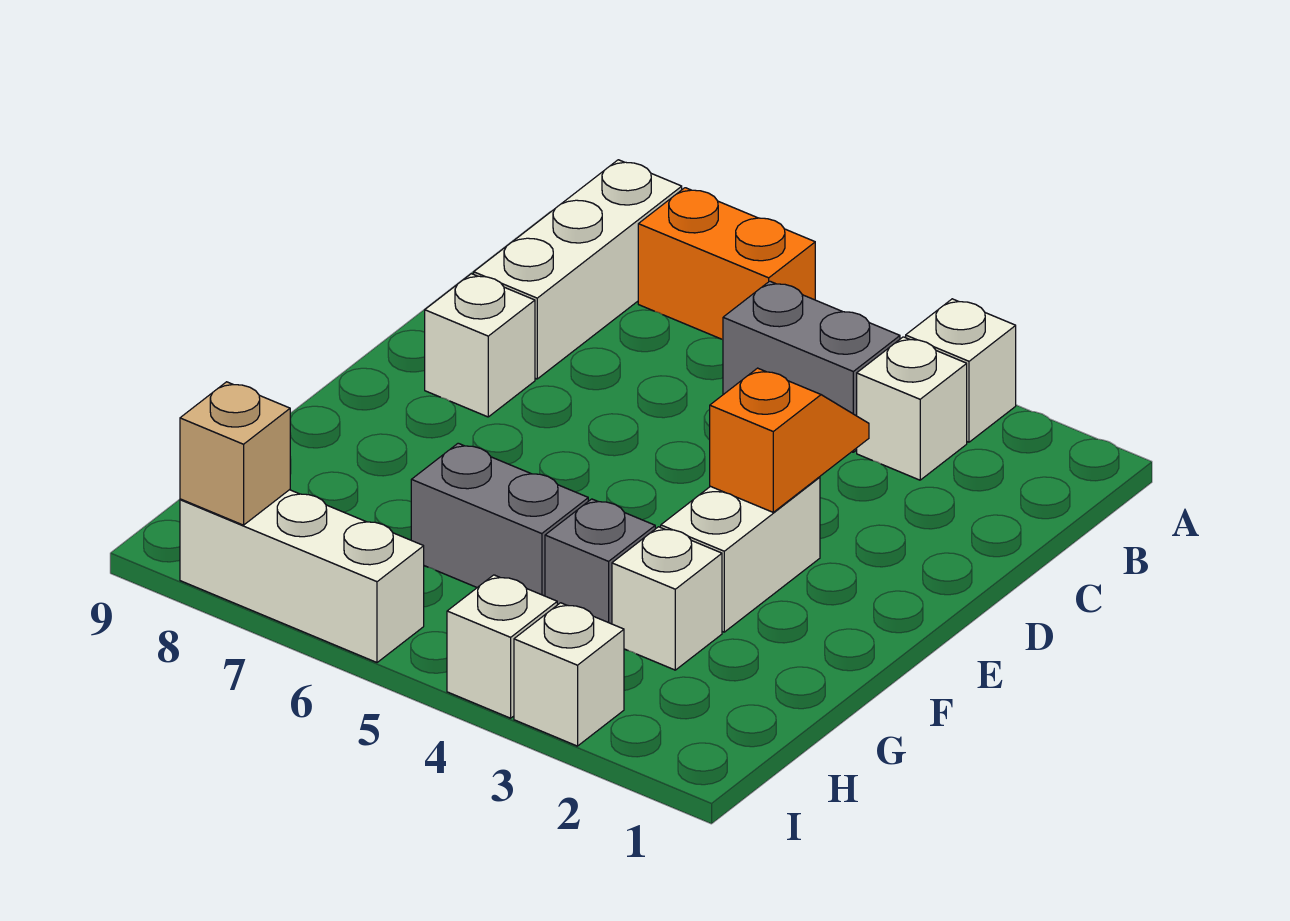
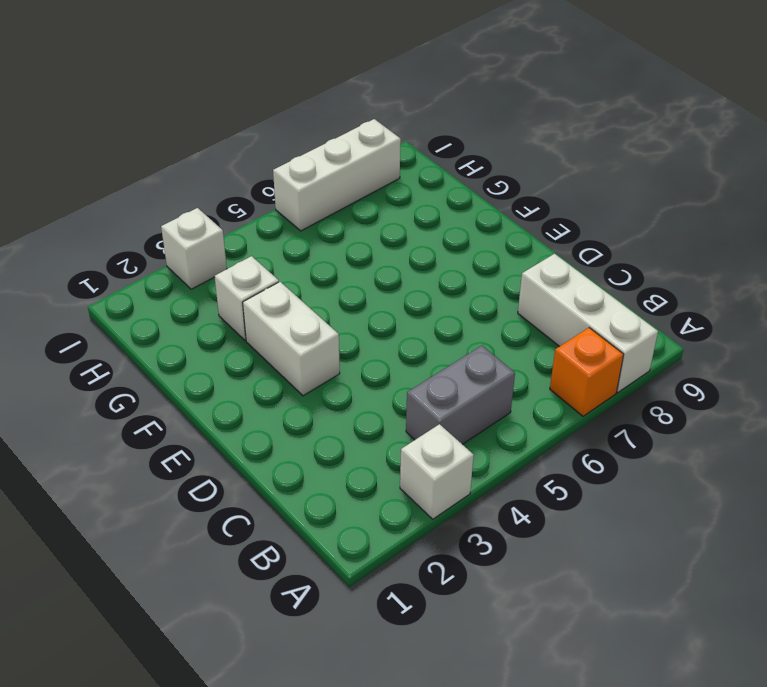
orange brick A7 level 1 -> orange brick A6:A7 level 1
none -> white brick B3 level 1
none -> white brick D8 level 1
none -> grey brick G4 level 1

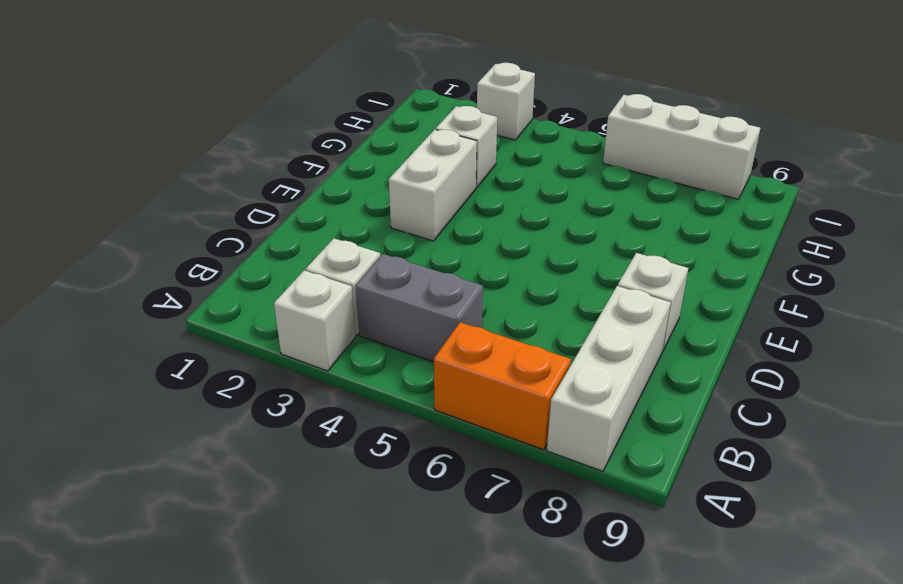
none -> grey brick G4 level 1
none -> grey brick G5:G6 level 1
none -> white brick I4 level 1

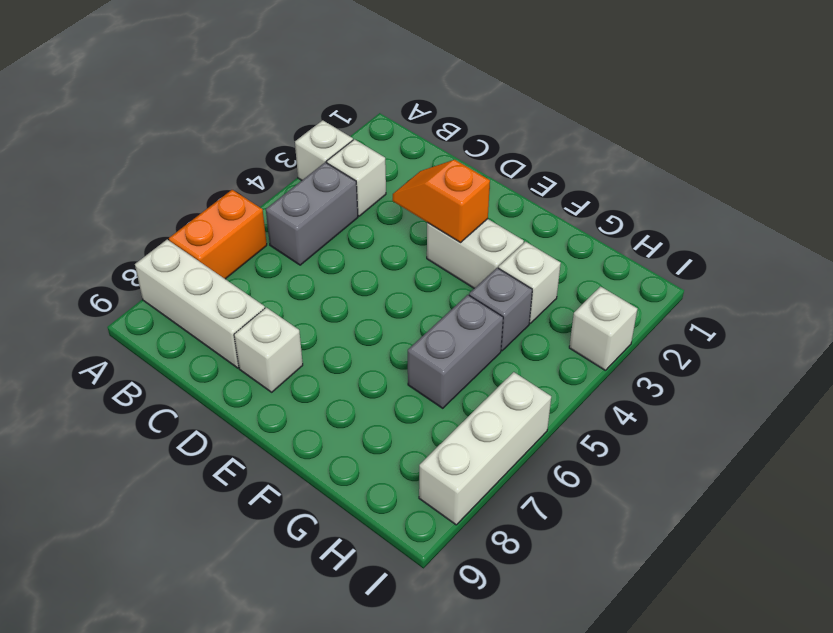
none -> white brick I4 level 1
none -> tan brick I8 level 2

